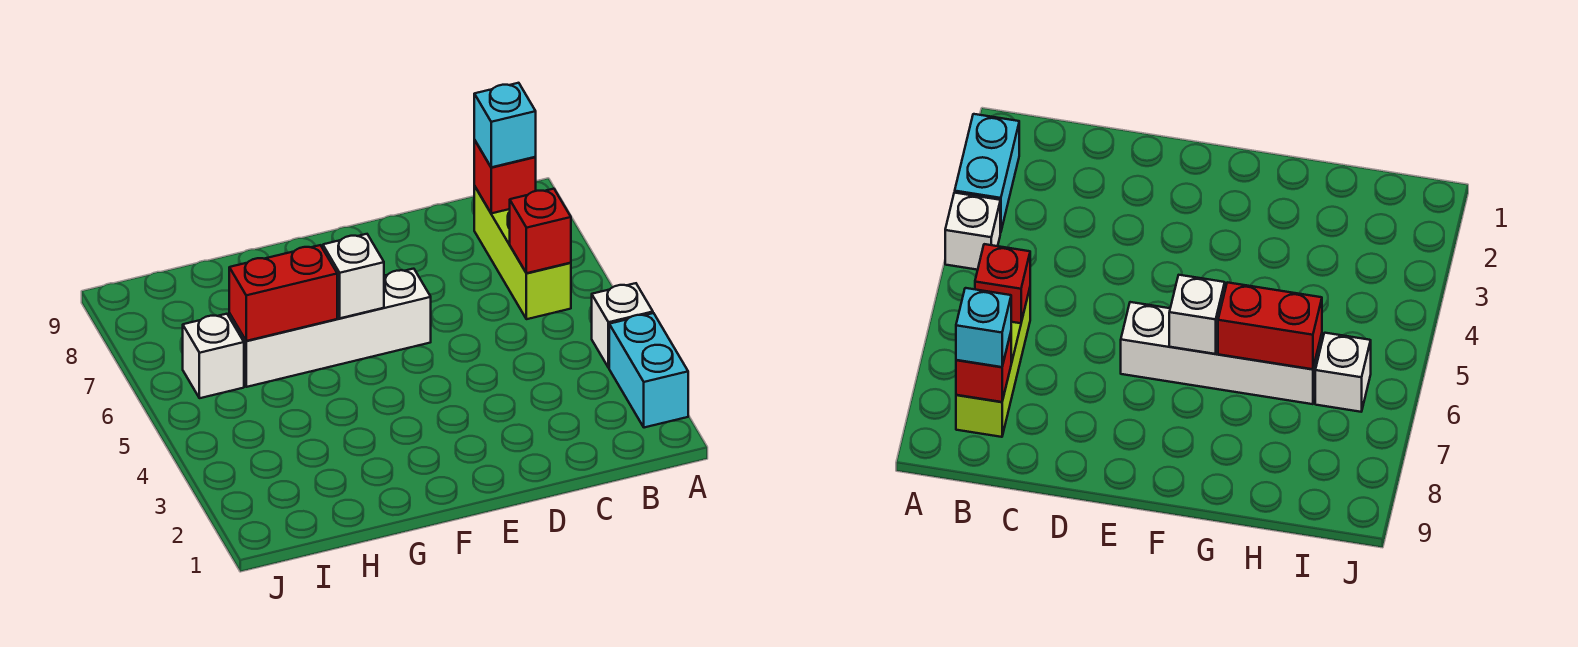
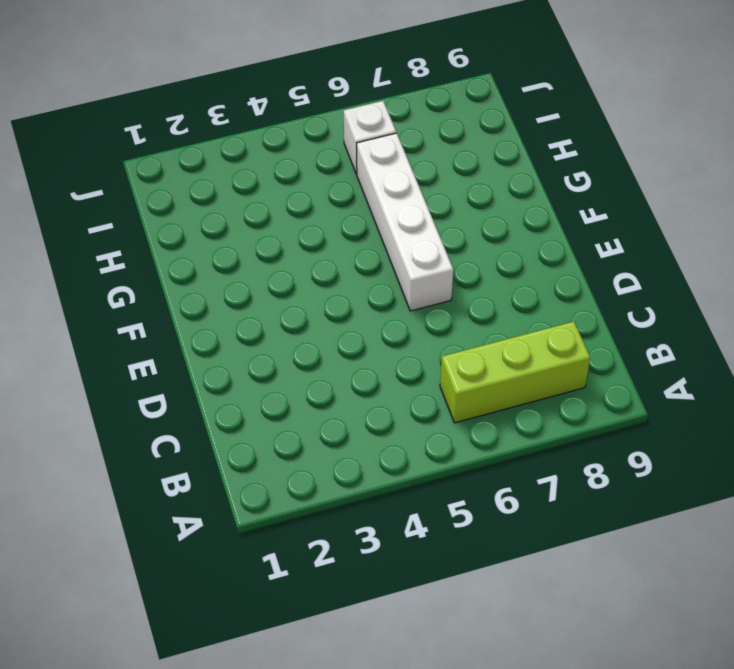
none -> cyan brick A2:A3 level 1
none -> white brick A4 level 1

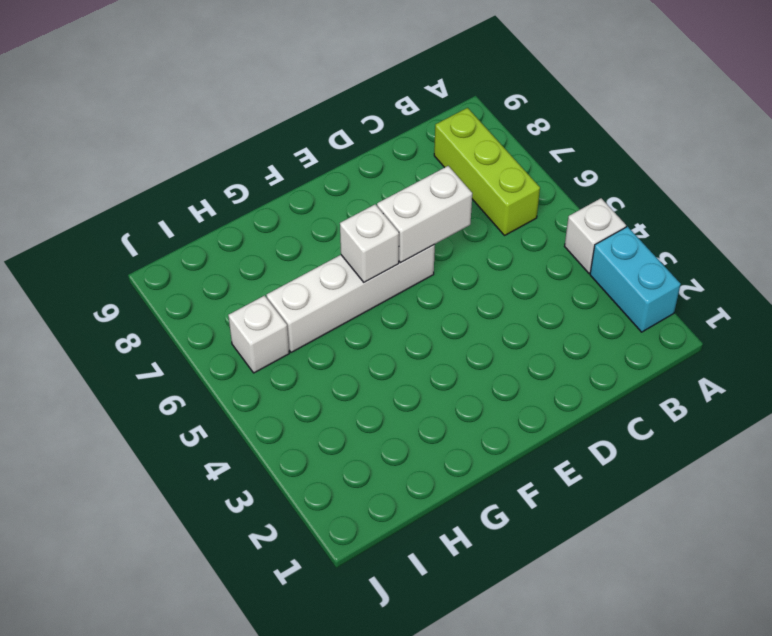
white brick D6:E6 level 2 -> none
none -> red brick B6 level 2
none -> red brick B8 level 2

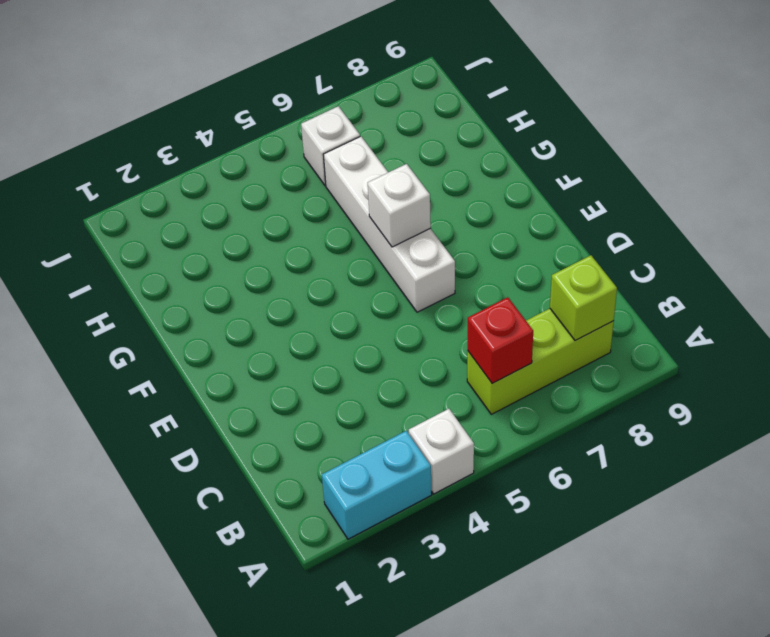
lime brick B8 level 2 -> red brick B8 level 2
none -> red brick G6:H6 level 2
none -> cyan brick B8 level 3

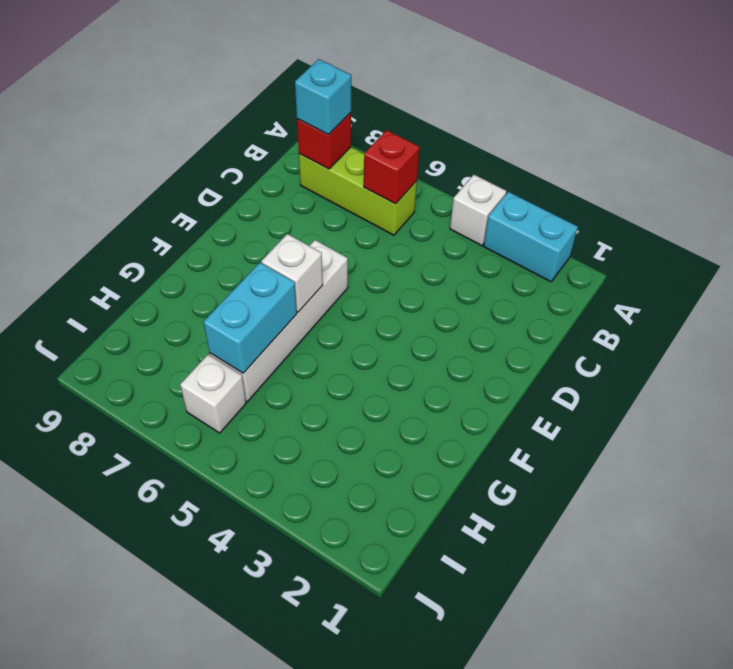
cyan brick G6:H6 level 2 -> red brick G6:H6 level 2

